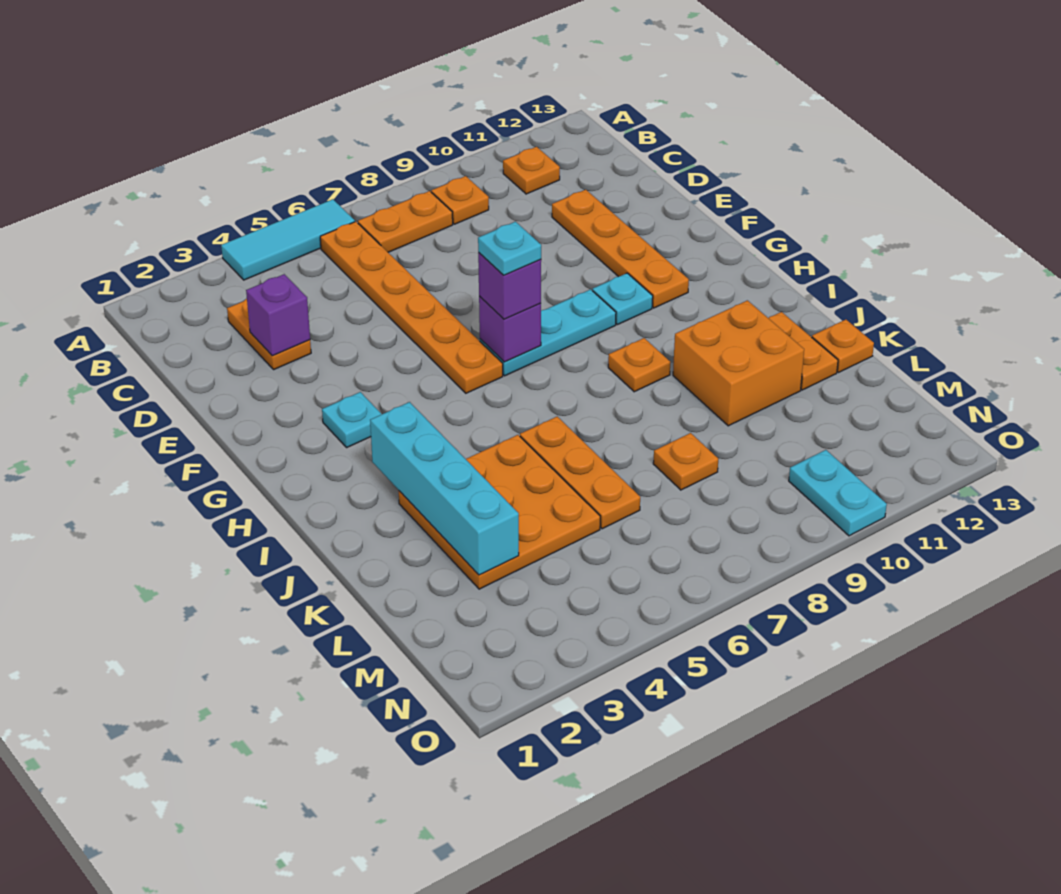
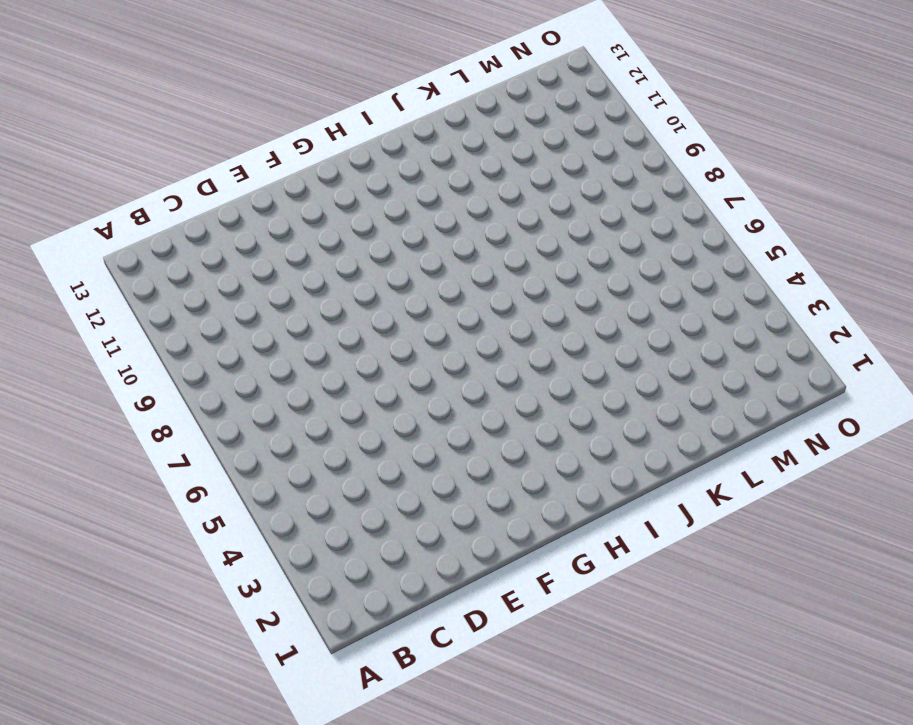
none -> cyan tile A4:A6 level 1
none -> orange plate B6:G6 level 1
none -> orange plate B7:B8 level 1

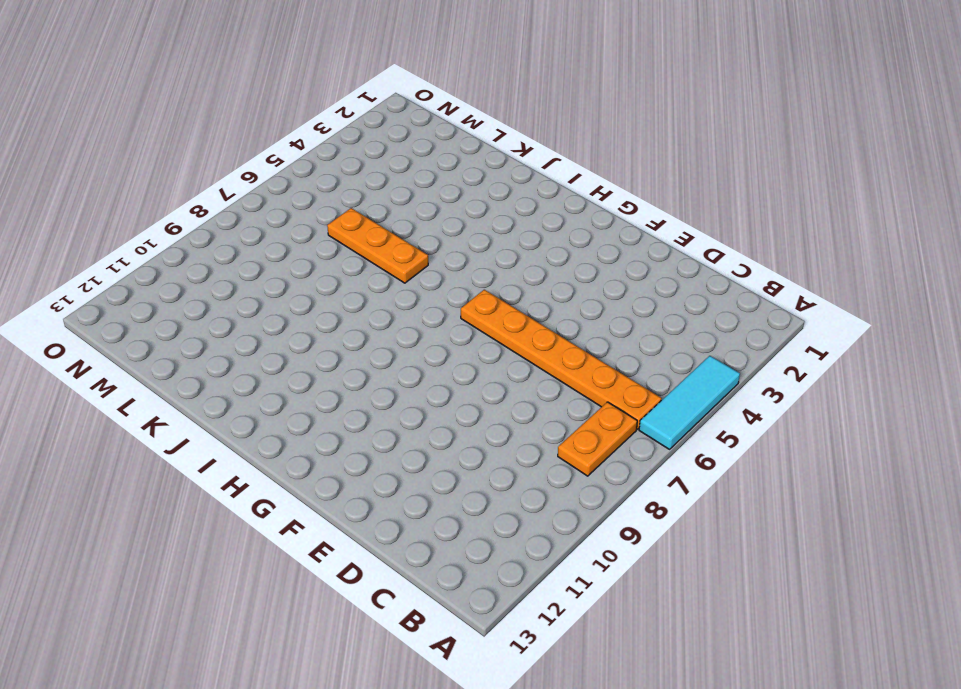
none -> orange plate B9 level 1
none -> orange plate B11 level 1
none -> orange plate C3:D3 level 1

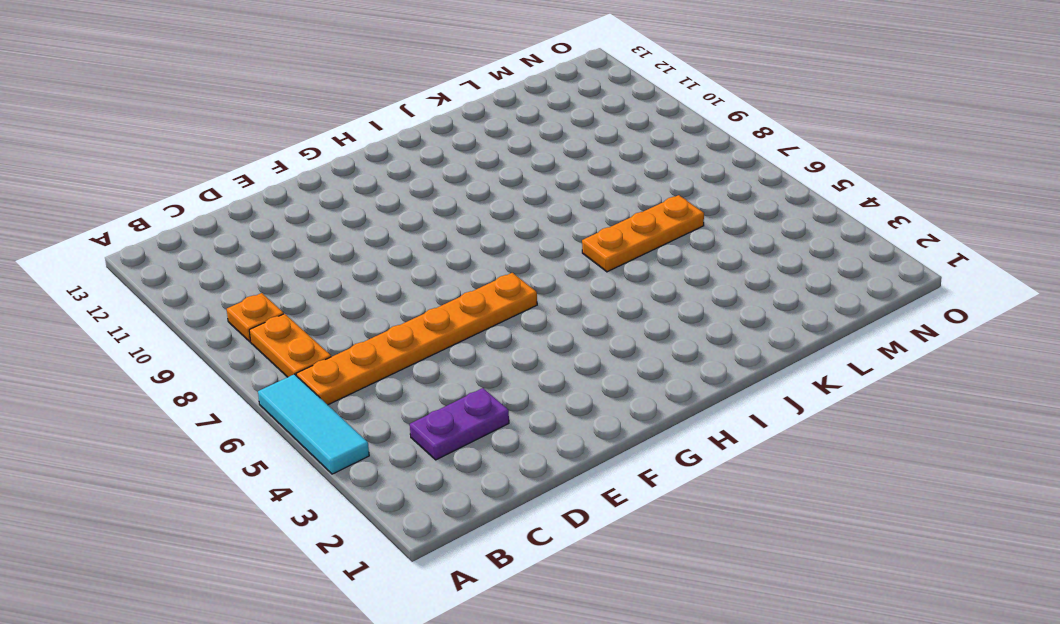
purple plate C3:D3 level 1 -> orange plate C3:D3 level 1
none -> orange plate B11 level 1
none -> orange plate D11:G11 level 1
none -> cyan plate G3 level 1

